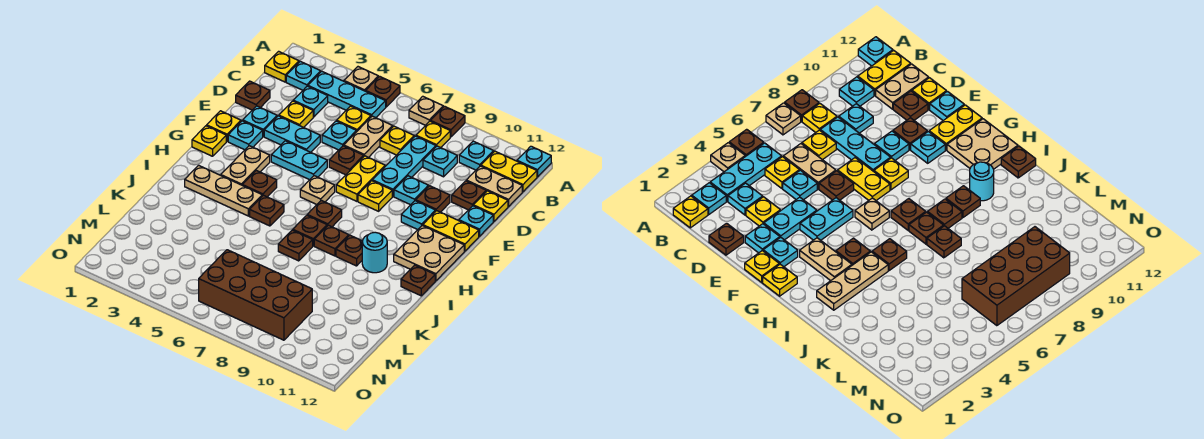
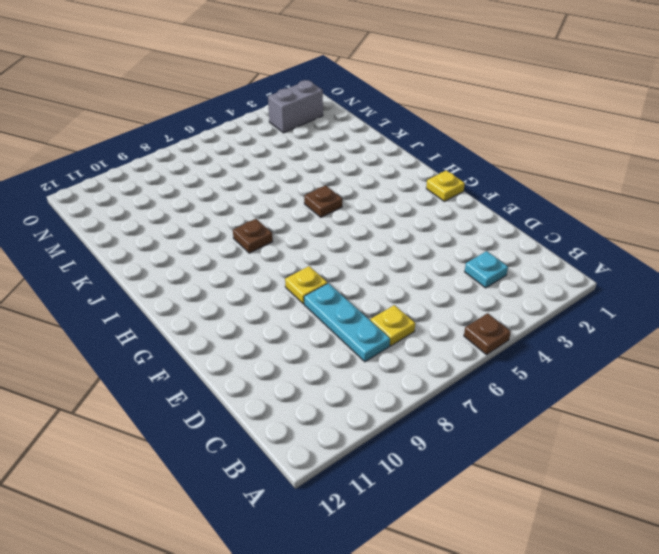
grey brick N2:N3 level 1 -> none
none -> tan plate A4 level 1
none -> tan plate A7 level 1
none -> brown plate A8 level 1
none -> cyan plate A12 level 1

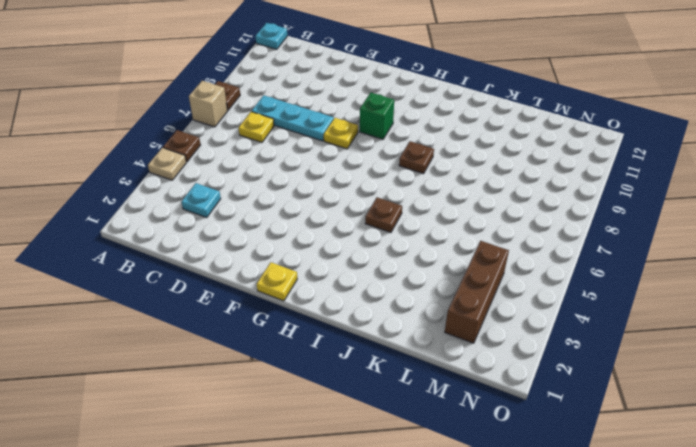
tan brick A7 level 1 -> tan plate A7 level 1
green brick G9 level 1 -> none
brown brick M2:M4 level 1 -> none
none -> yellow plate B1 level 1
none -> cyan plate B2 level 1
none -> cyan plate B3:B5 level 1
none -> yellow plate B8 level 1

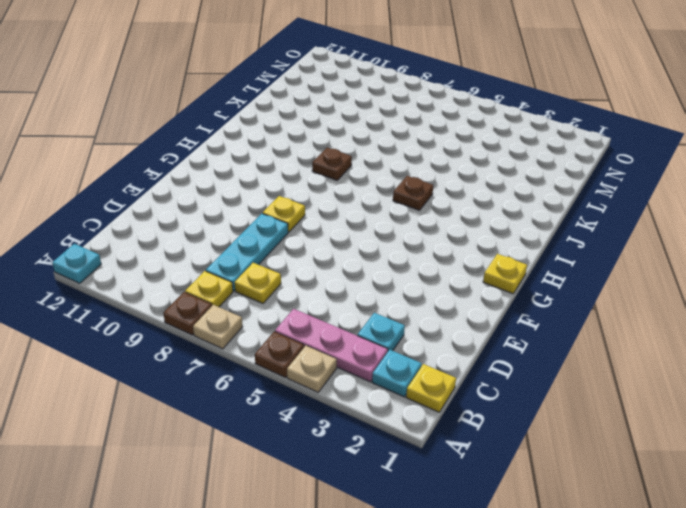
pink plate B3:B5 level 1 -> cyan plate B3:B5 level 1
none -> cyan plate B10 level 1
none -> yellow plate B11:B12 level 1
none -> yellow plate C5 level 1
none -> tan plate C6:D6 level 1

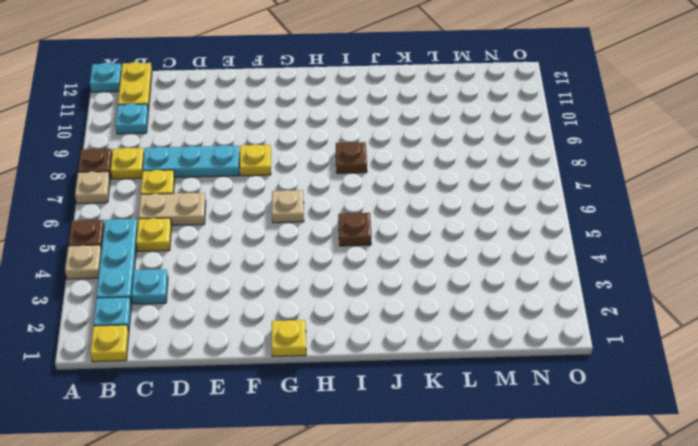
none -> cyan plate C9 level 1
none -> tan plate C11:C12 level 1
none -> brown plate D1 level 1
none -> yellow plate D3 level 1

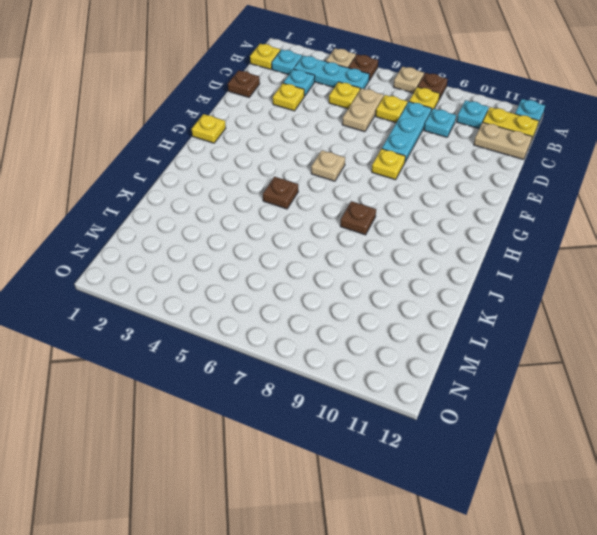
none -> cyan plate D5 level 1
none -> brown plate D11 level 1
none -> yellow plate D12 level 1
none -> cyan plate E2 level 1

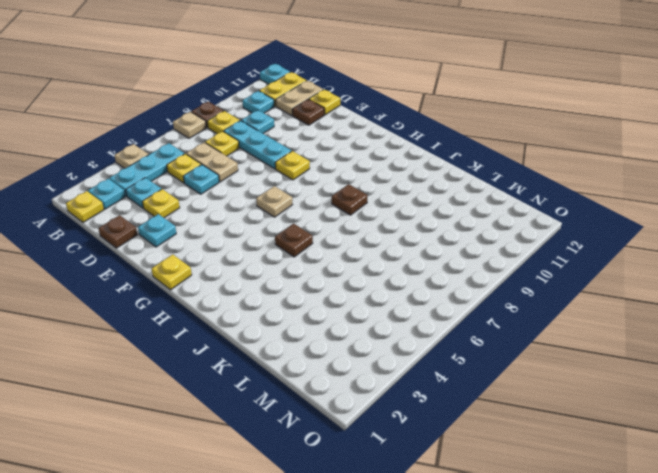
none -> brown plate A5 level 1
none -> cyan plate E3:E4 level 1
none -> brown plate E6 level 1
none -> yellow plate E7:F7 level 1

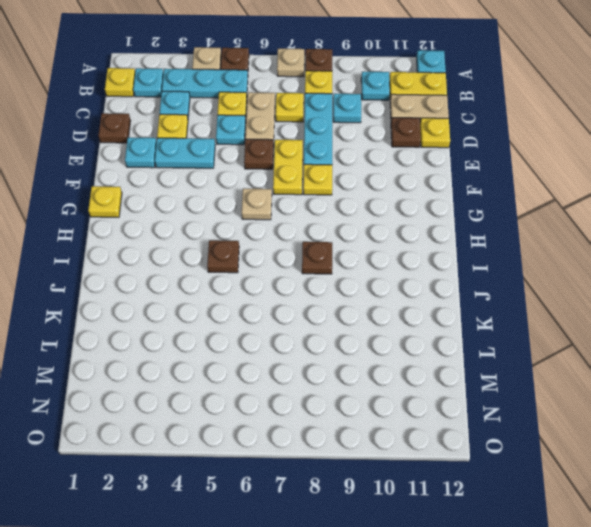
none -> cyan plate E9 level 1
none -> brown plate E10 level 1
none -> cyan plate E12 level 1
none -> yellow plate F1 level 1

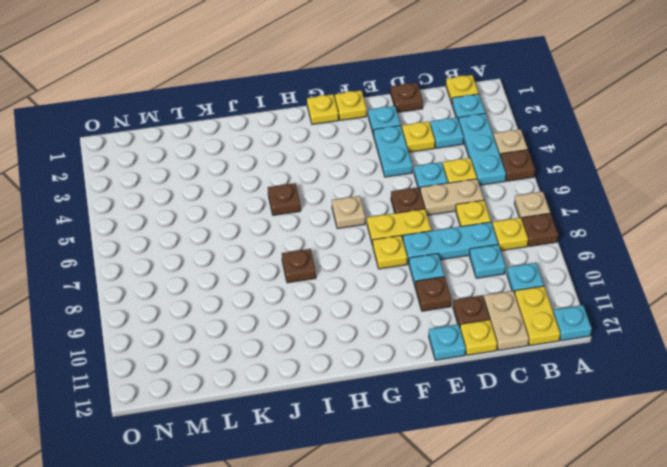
none -> cyan plate F2 level 1
none -> cyan plate F4:F5 level 1
none -> cyan plate F10 level 1
none -> yellow plate F11:F12 level 1

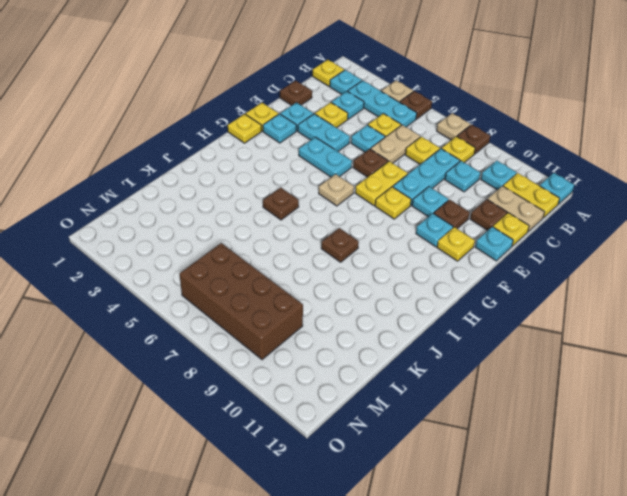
yellow plate F11 level 1 -> yellow plate F11:F12 level 1
none -> tan plate G3:H3 level 1
none -> tan plate G11:H12 level 1
none -> brown plate H4 level 1
none -> brown plate H7 level 1

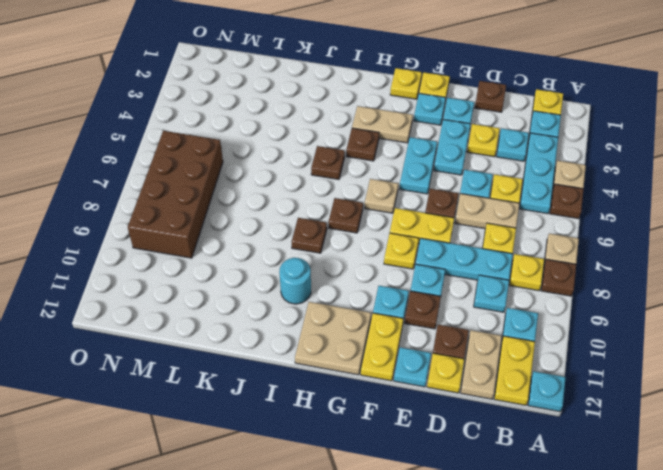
none -> tan plate I2:I4 level 1
none -> brown plate I7 level 1
none -> brown plate I9 level 1
none -> brown plate I12 level 1

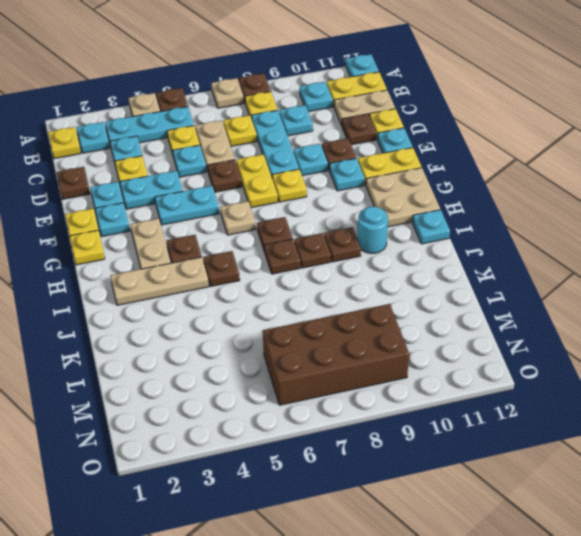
cyan plate I12 level 1 -> brown plate I12 level 1
none -> brown plate J7 level 1

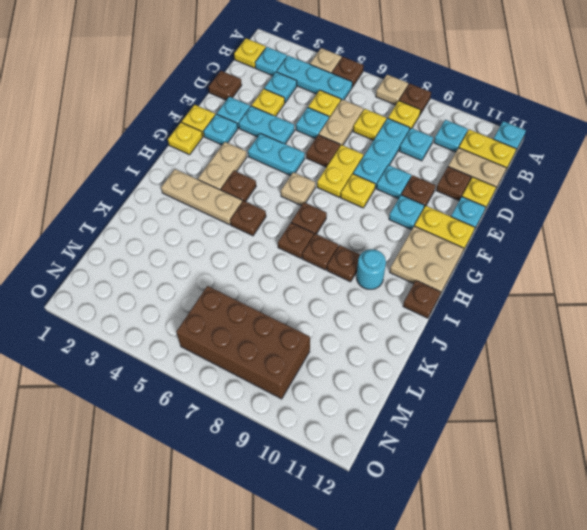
none -> brown plate J7 level 1

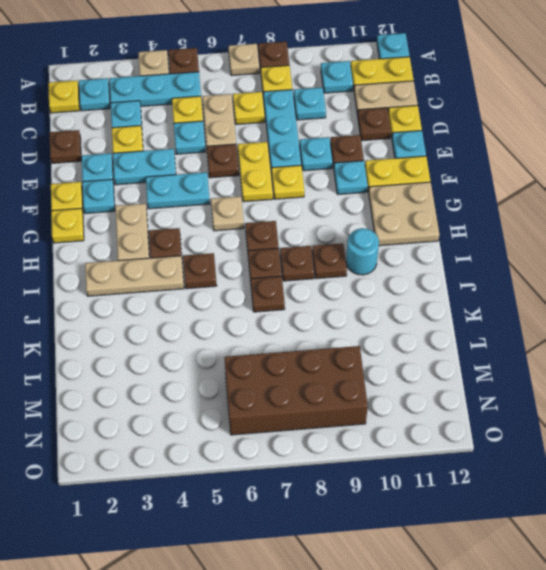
none -> brown plate I12 level 1

